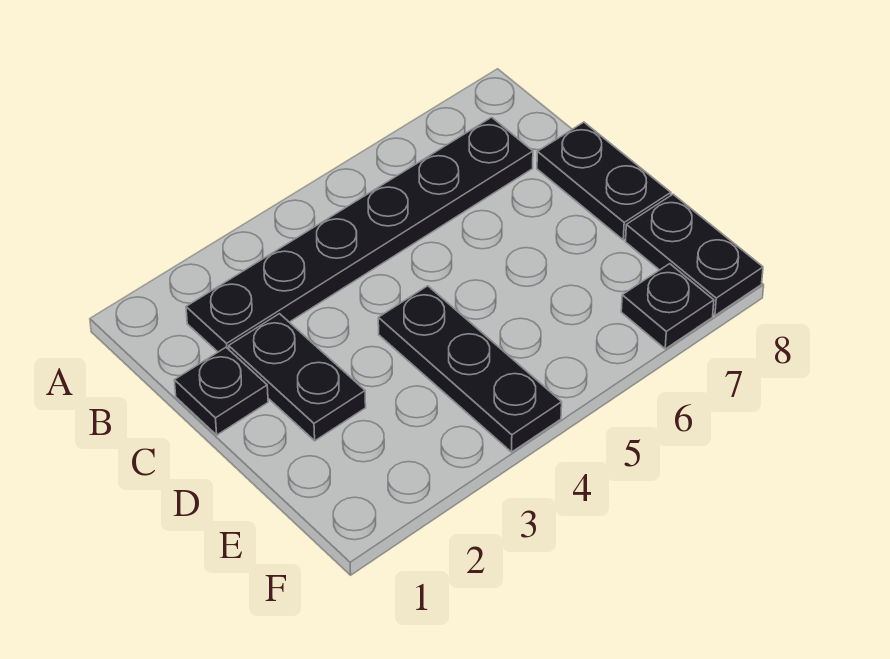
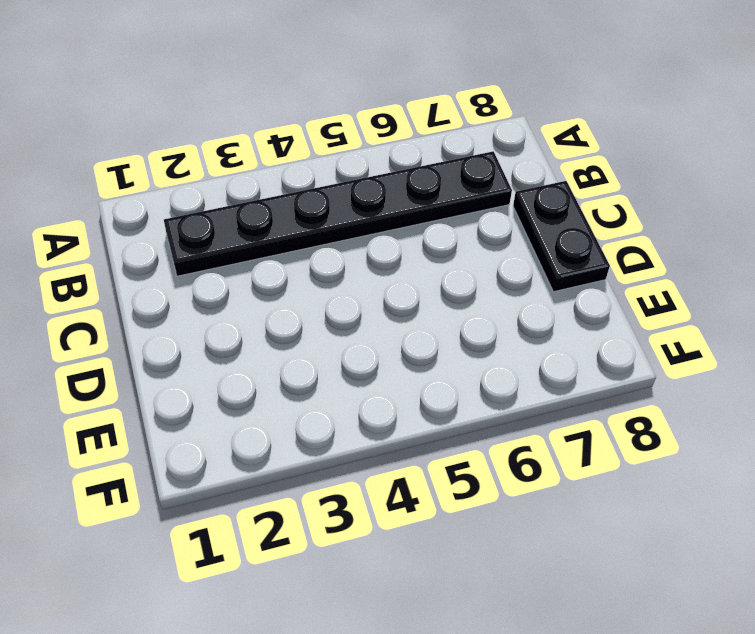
none -> black plate C1 level 1
none -> black plate C2:D2 level 1

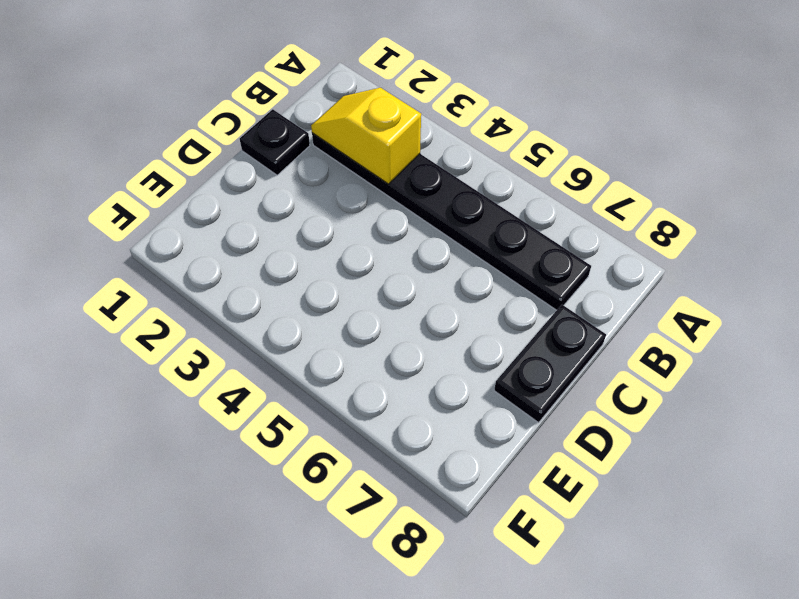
yellow slope B2:B3 level 2 top 3 -> none
none -> black plate C2:D2 level 1
none -> black plate D4:F4 level 1

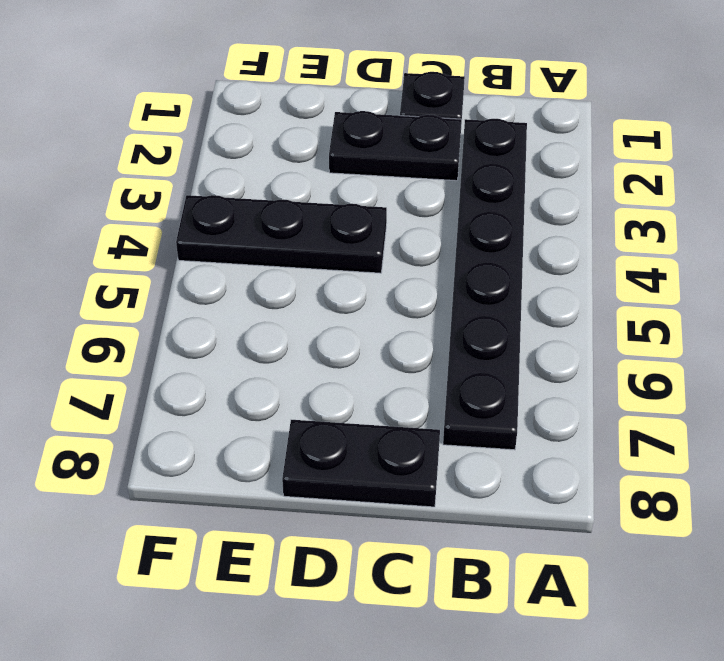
none -> black plate E8:F8 level 1
none -> black plate F7 level 1

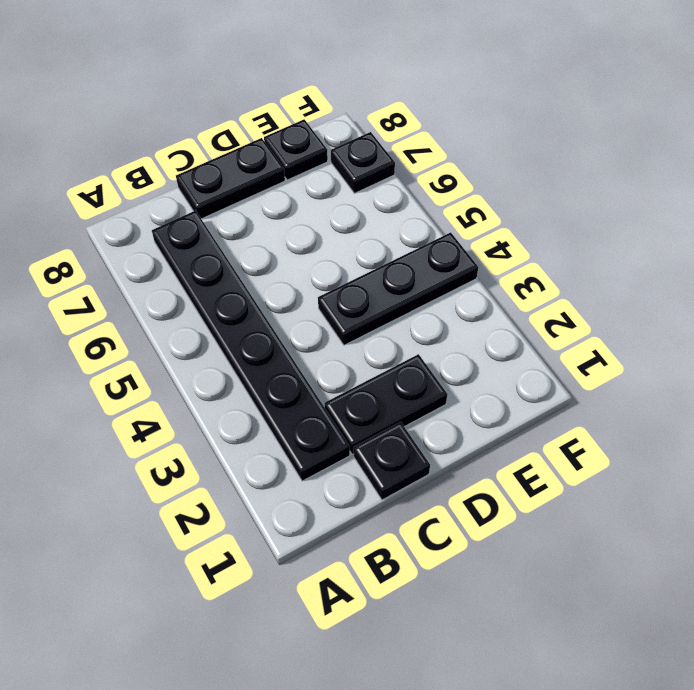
black plate E8 level 1 -> black plate E8:F8 level 1

